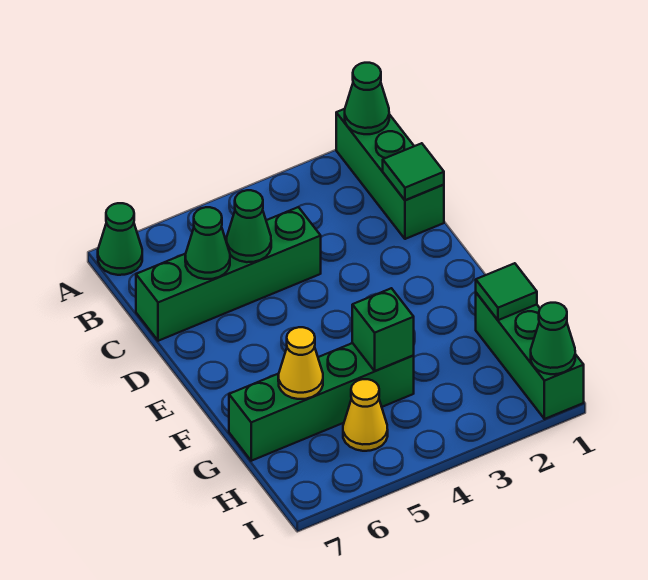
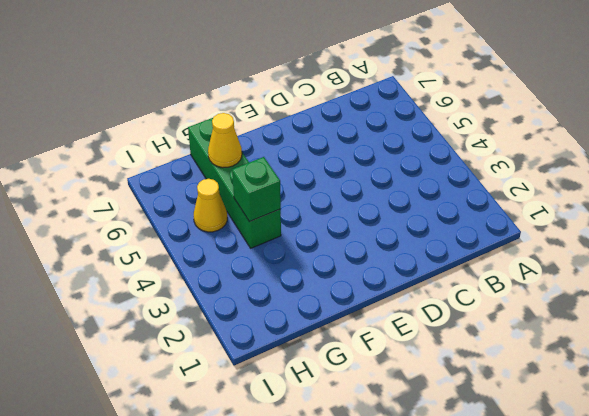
none -> green brick A1:C1 level 1
none -> green cone A7 level 1
none -> green brick C4:C7 level 1

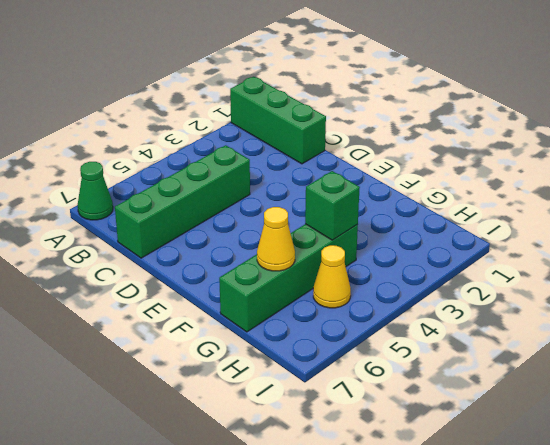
none -> green brick G1:I1 level 1
none -> green cone A1 level 2
none -> green tile C1 level 2

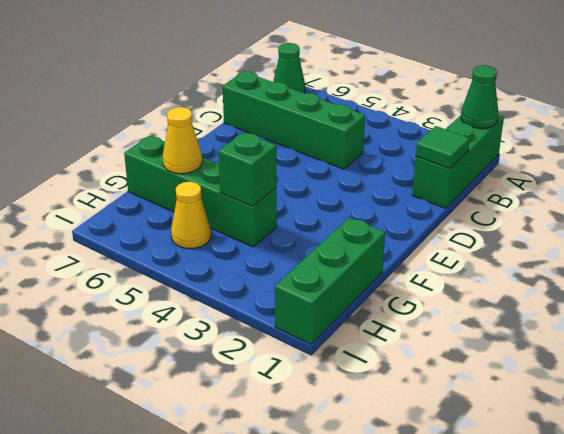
none -> green cone C5 level 2
none -> green cone C6 level 2
none -> green tile G1 level 2

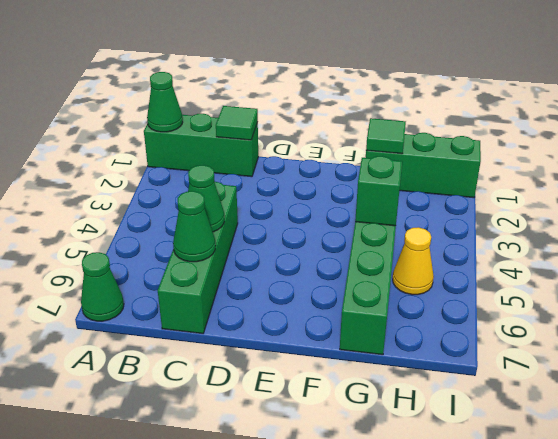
none -> yellow cone G6 level 2
none -> green cone I1 level 2

